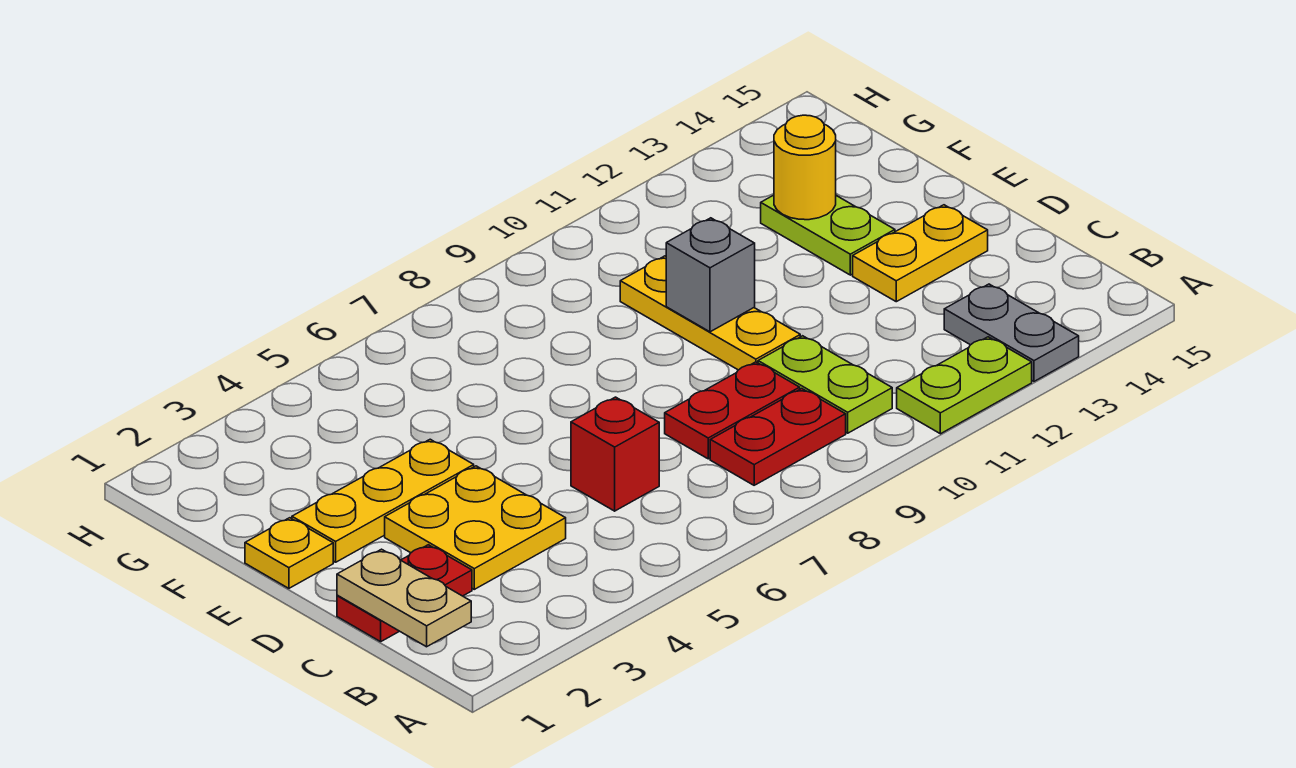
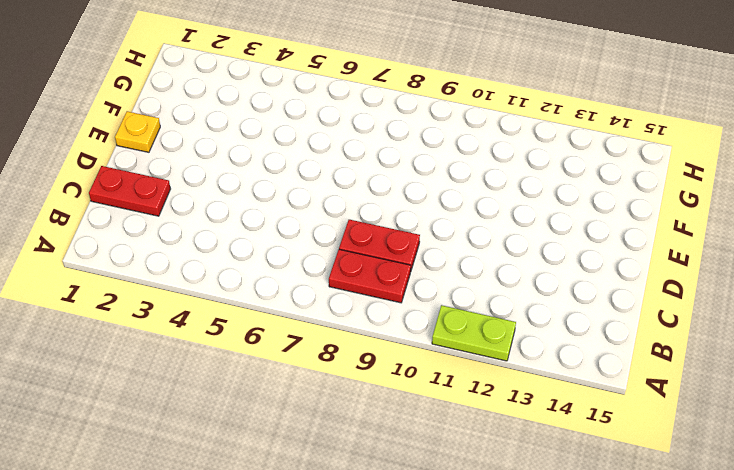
none -> grey plate A13:B13 level 1
none -> lime plate B10:C10 level 1
none -> yellow plate C3:D4 level 1

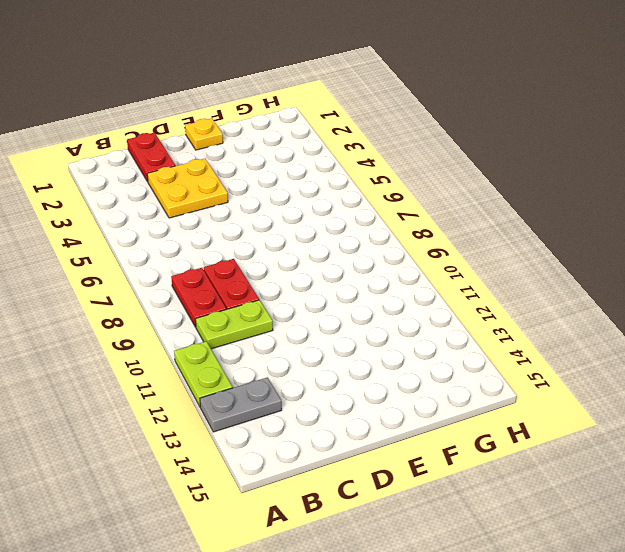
none -> red brick C6 level 1
none -> yellow plate D10:F10 level 1
none -> yellow plate D13:D14 level 1

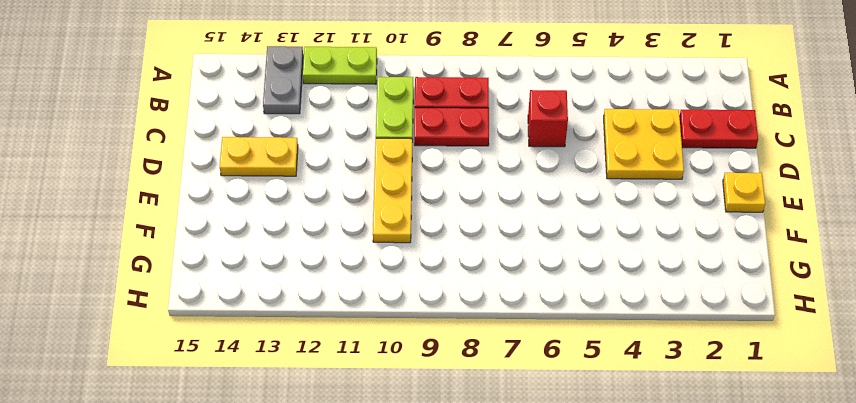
none -> yellow plate E2:E4 level 1
none -> lime plate E13:F13 level 1
none -> tan plate B1:C1 level 2

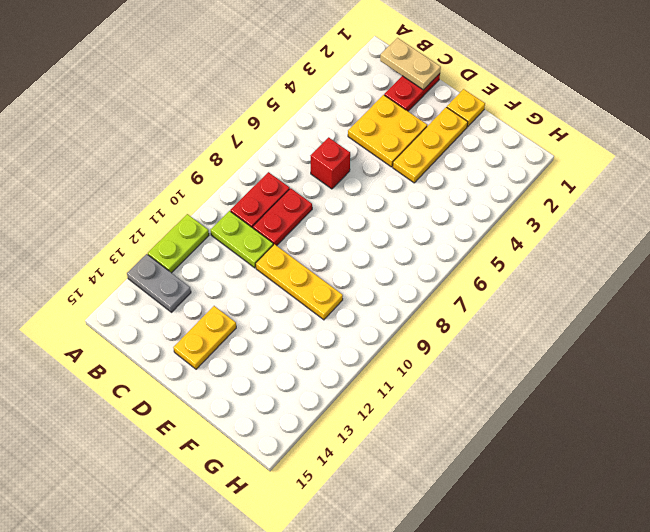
none -> lime plate E13:F13 level 1
none -> grey brick E10 level 2
none -> yellow round brick F13 level 2

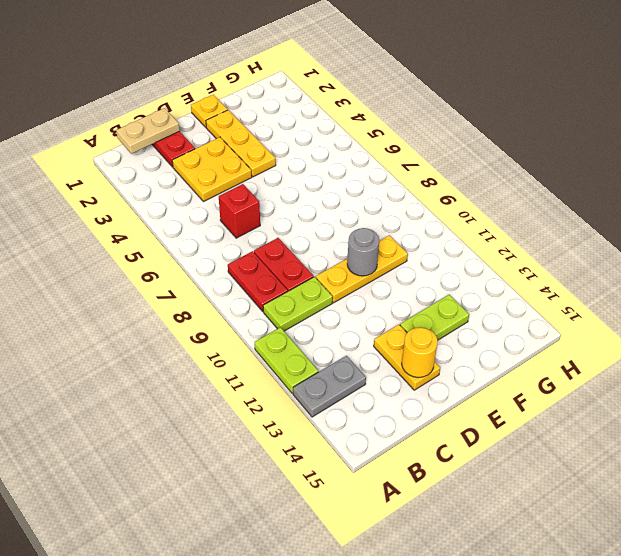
yellow round brick D14 level 2 -> yellow round brick F13 level 2
grey round brick E10 level 2 -> grey brick E10 level 2

